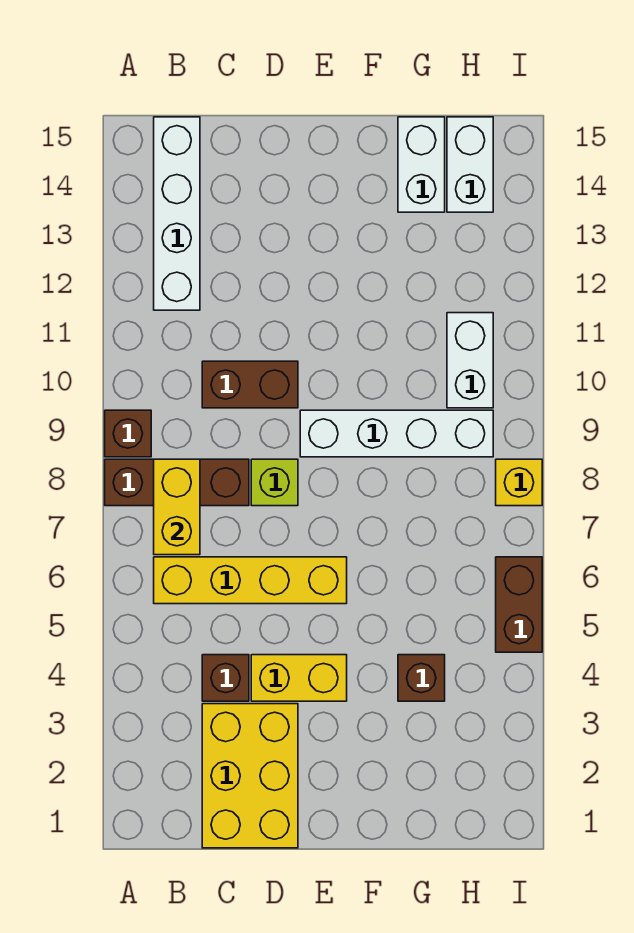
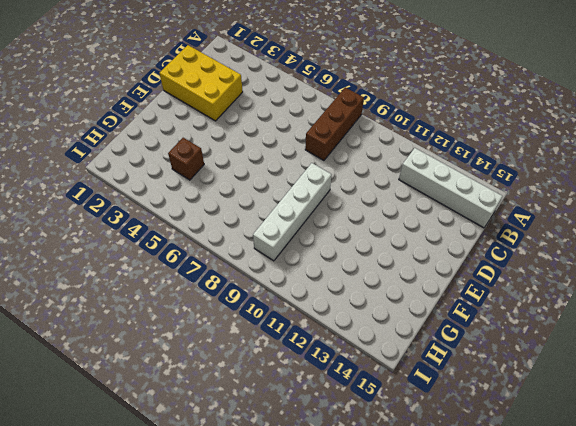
none -> brown brick A9 level 1
none -> yellow brick B6:E6 level 1
none -> brown brick C4 level 1

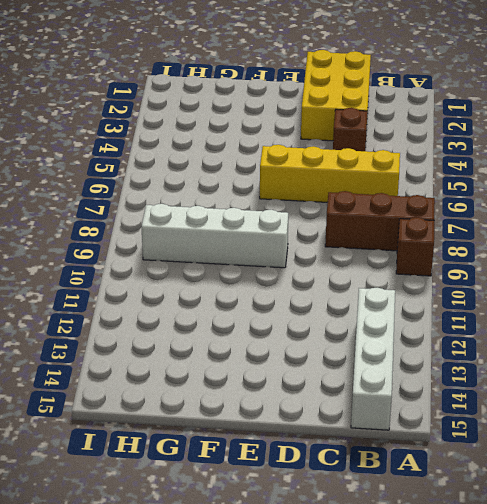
none -> brown brick C10:D10 level 1
none -> yellow brick D4:E4 level 1
none -> lime brick D8 level 1

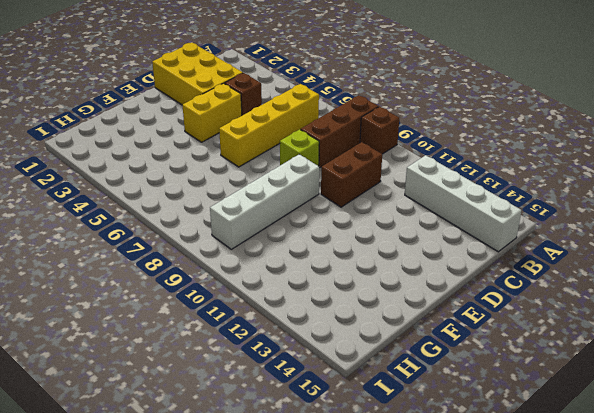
none -> brown brick G4 level 1
none -> white brick G14:G15 level 1
none -> white brick H10:H11 level 1

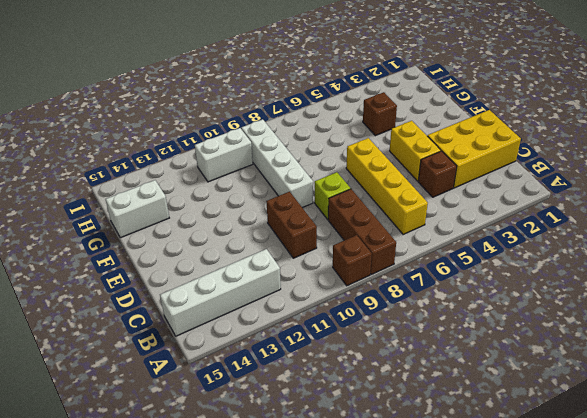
none -> white brick H14:H15 level 1
none -> brown brick I5:I6 level 1
none -> yellow brick I8 level 1

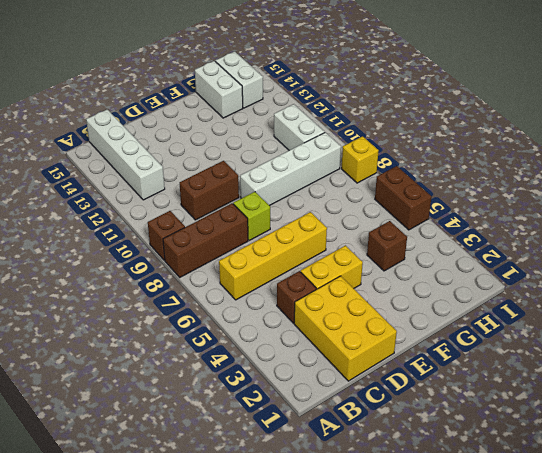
none -> yellow brick B7:B8 level 2

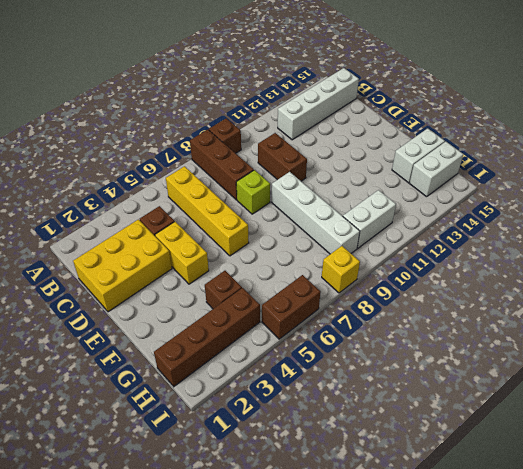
brown brick H1:H4 level 1 -> none
none -> yellow brick B7:B8 level 2

